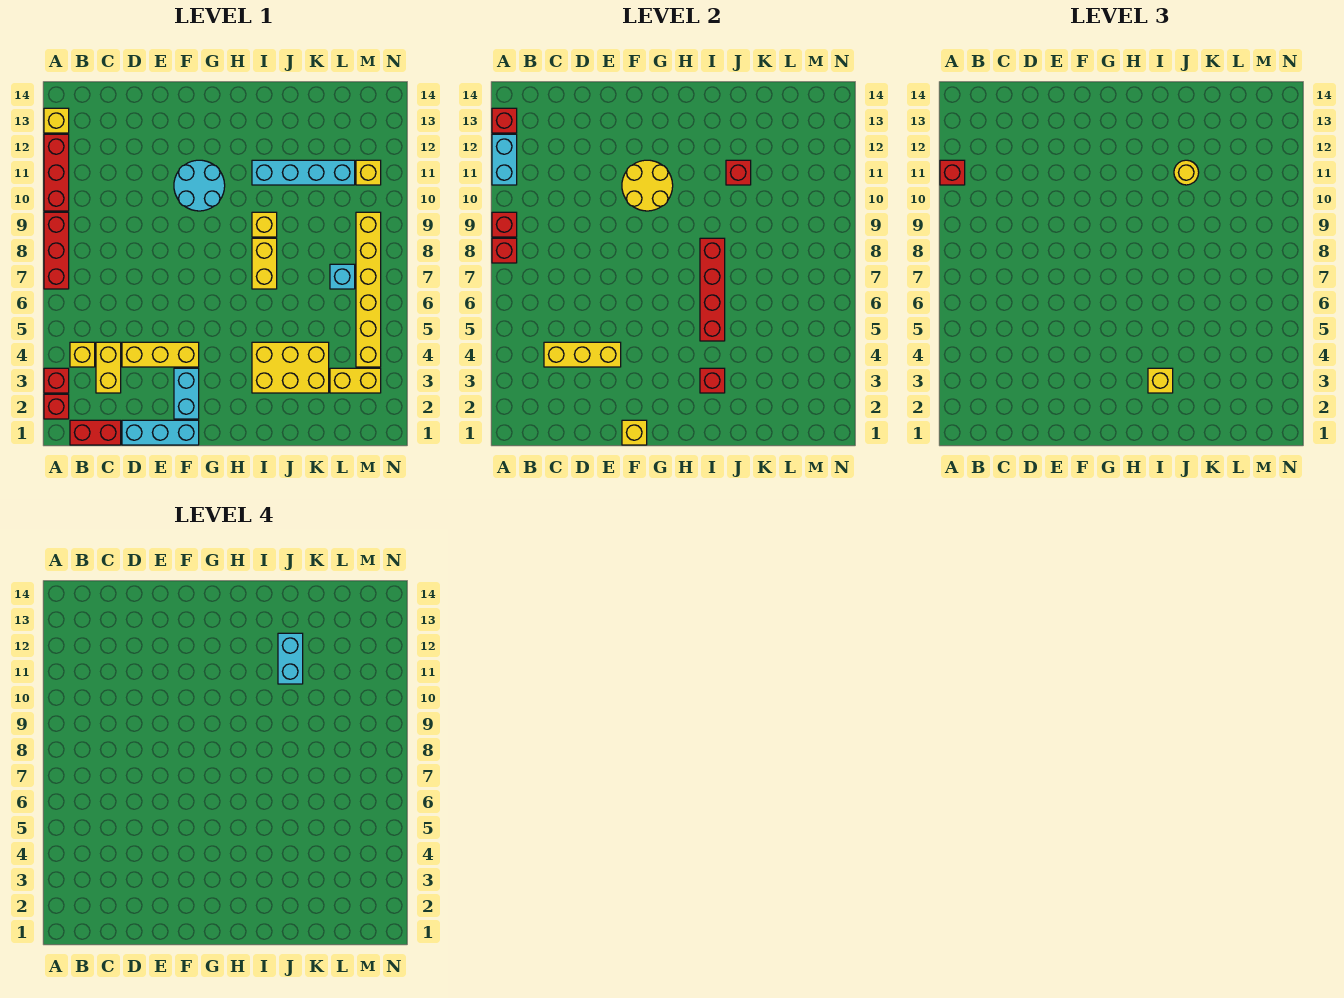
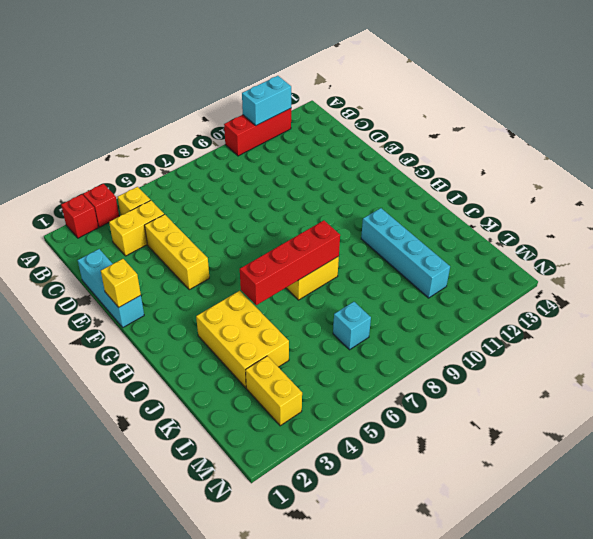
none -> red brick A7:A9 level 1
none -> yellow brick A13 level 1
none -> red brick B1:C1 level 1
none -> cyan brick F2:F3 level 1

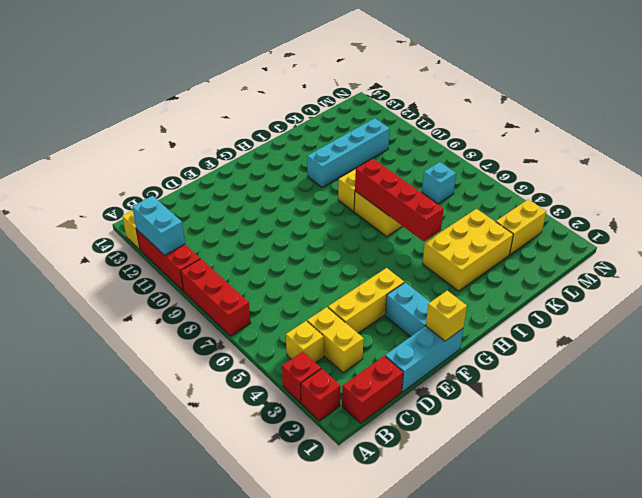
none -> cyan round brick F10:G11 level 1
none -> yellow brick M4:M9 level 1
none -> yellow brick M11 level 1
none -> red brick A8 level 2

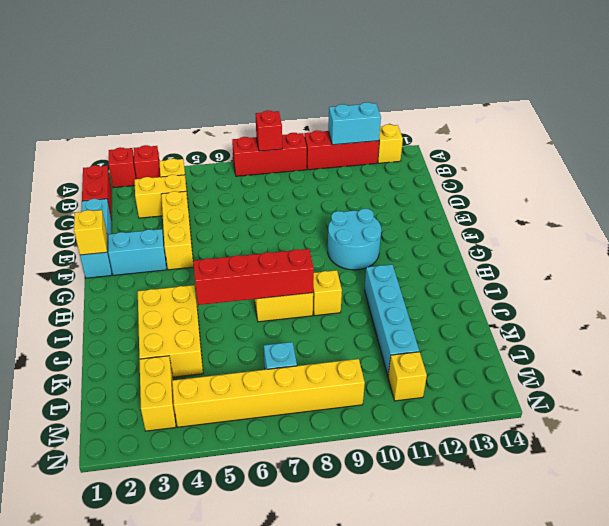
none -> red brick A9 level 2
none -> red brick A13 level 2
none -> yellow brick C4:E4 level 2
none -> yellow round brick F10:G11 level 2

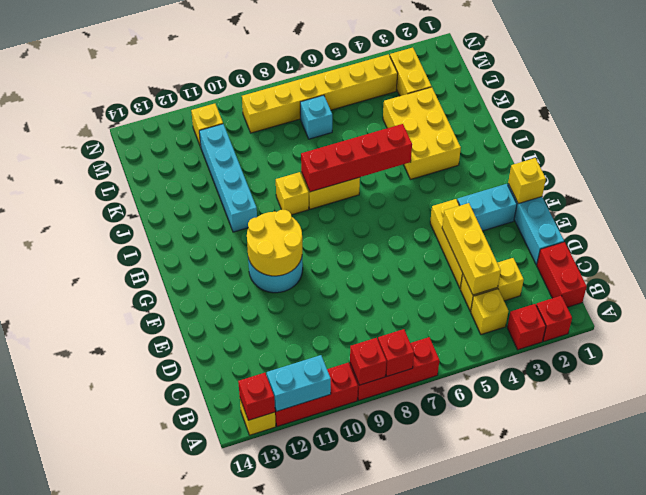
none -> red brick I3 level 2
none -> red brick J11 level 2
none -> red brick A11 level 3
none -> yellow brick I3 level 3

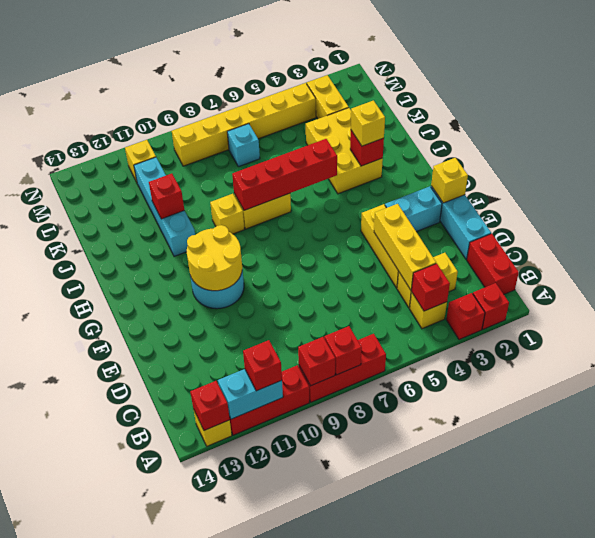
red brick B4 level 2 -> none
none -> yellow round brick J11 level 3
none -> cyan brick J11:J12 level 4

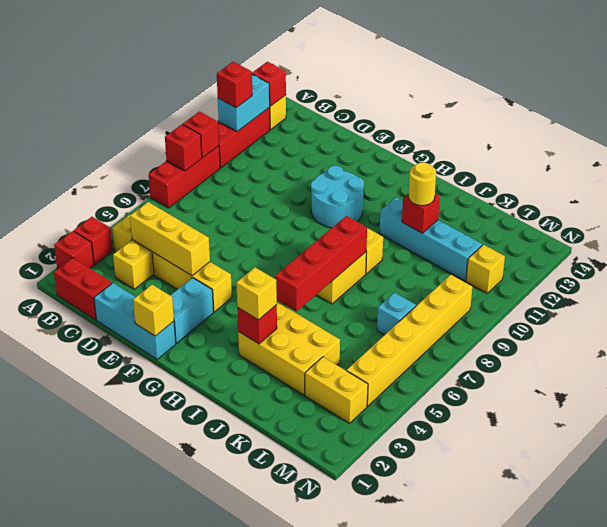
none -> yellow round brick F10:G11 level 2
none -> cyan brick J11:J12 level 4

